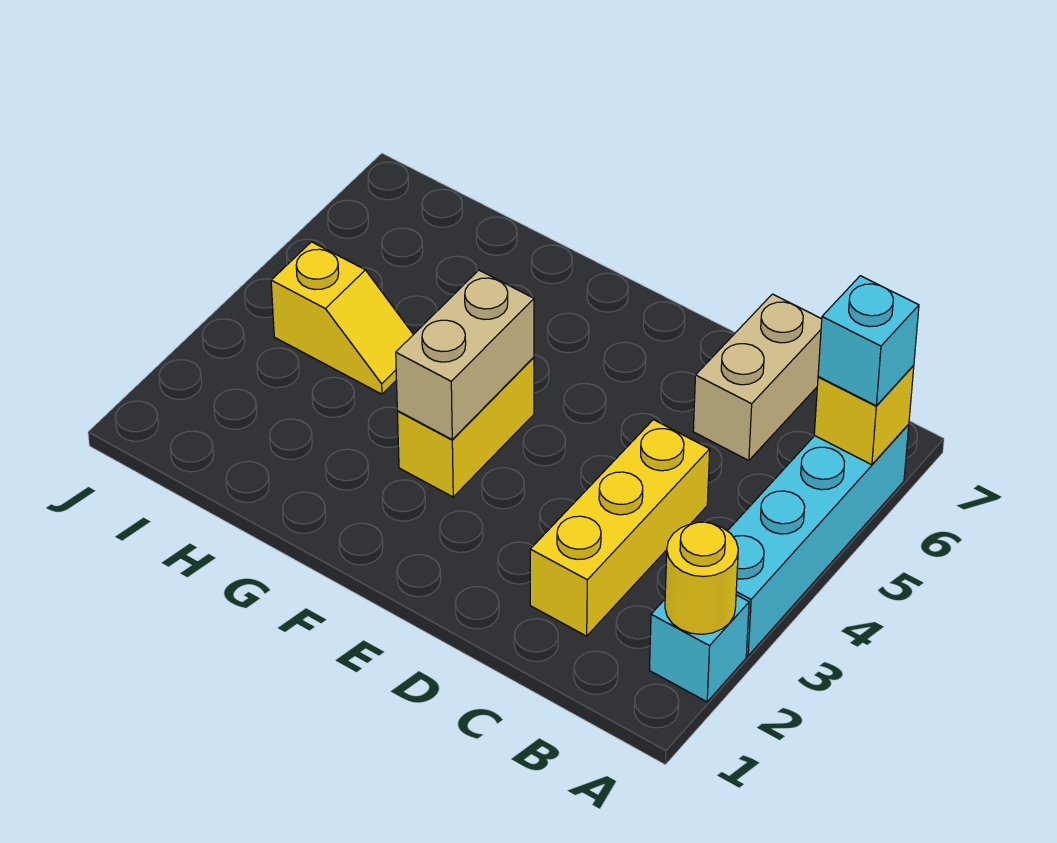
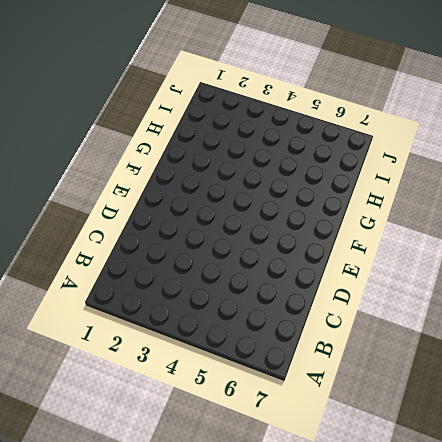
none -> cyan brick A2 level 1
none -> cyan brick A3:A6 level 1

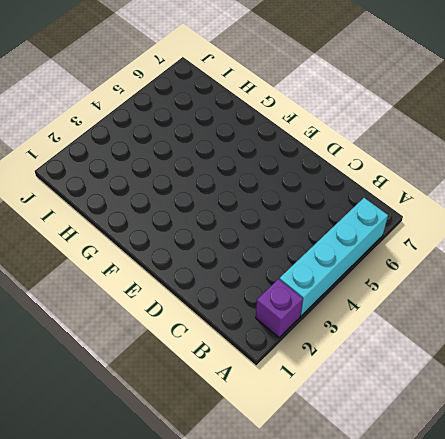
purple brick A2 level 1 -> cyan brick A2 level 1
none -> yellow brick C2:C4 level 1
none -> tan brick C6:C7 level 1

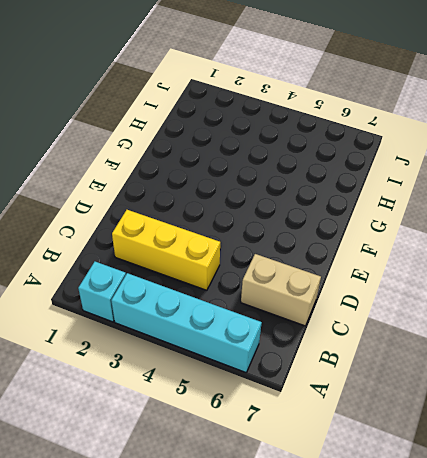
none -> yellow brick F3:F4 level 1
none -> yellow slope H4:I4 level 1 top I

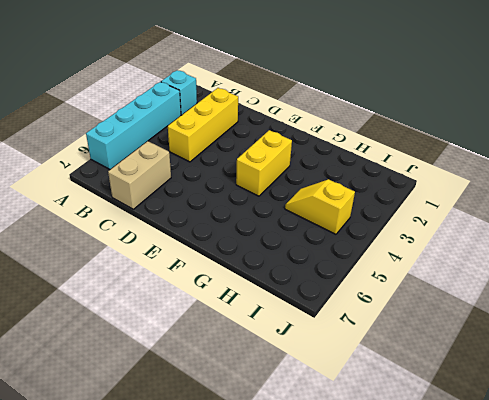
none -> yellow round brick A2 level 2
none -> yellow brick A6 level 2

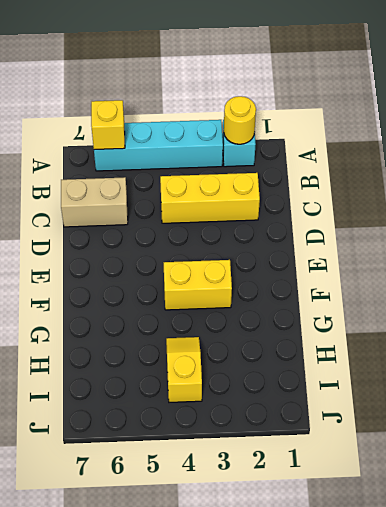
none -> tan brick F3:F4 level 2
none -> cyan brick A6 level 3

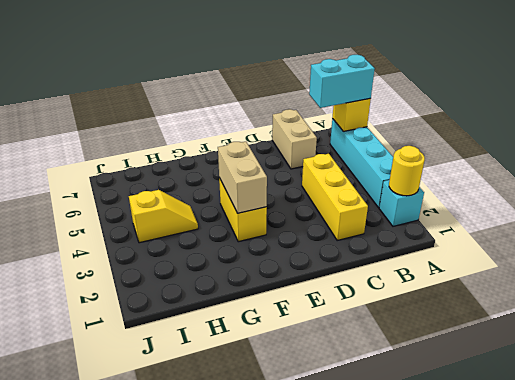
cyan brick A6:B6 level 3 -> cyan brick A6 level 3

